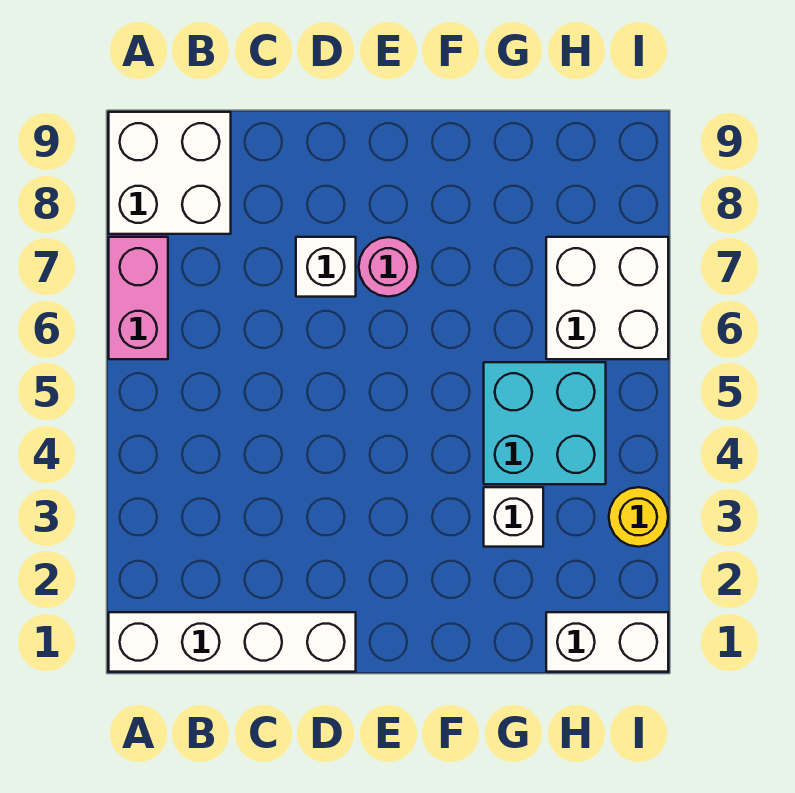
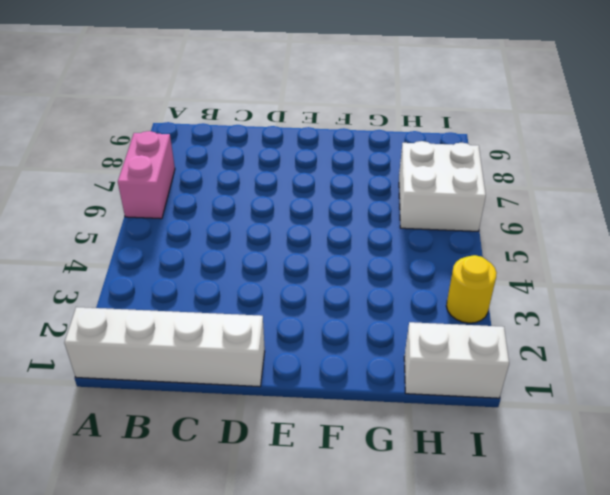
none -> white brick A8:B9 level 1
none -> white brick D7 level 1

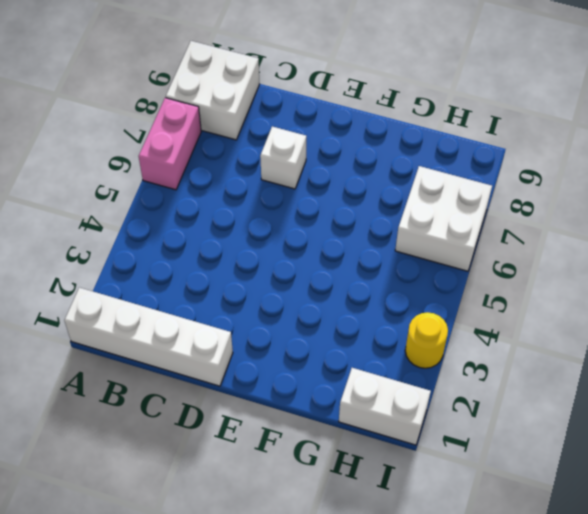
none -> pink round brick E7 level 1
none -> white brick G3 level 1

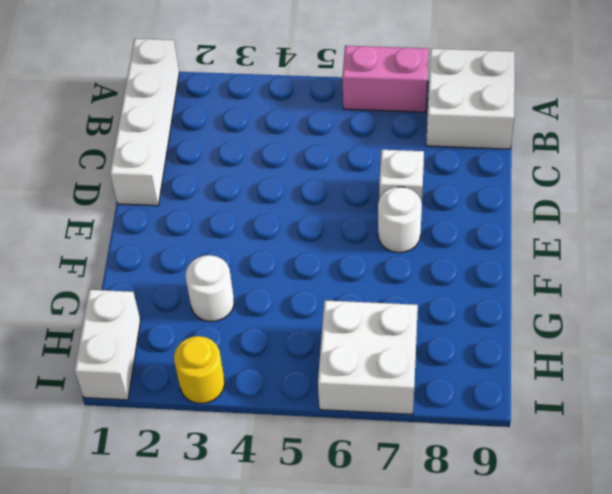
white round brick E7 level 1 -> pink round brick E7 level 1
white round brick G3 level 1 -> white brick G3 level 1
none -> cyan brick G4:H5 level 1

